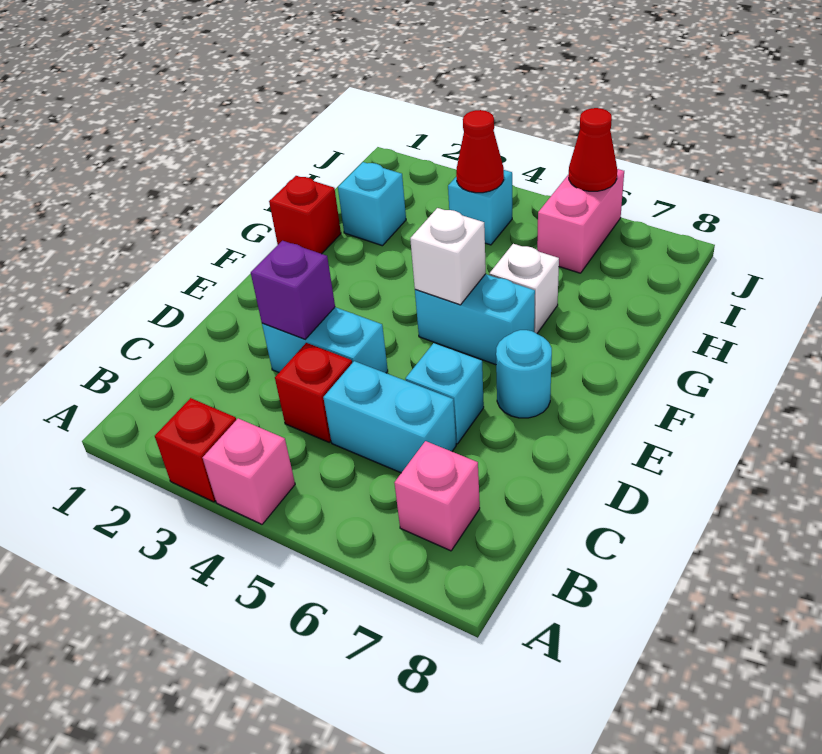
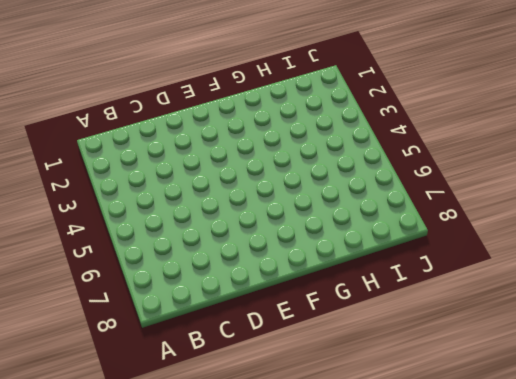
none -> red brick A3 level 1
none -> pink brick A4 level 1
none -> pink brick B7 level 1

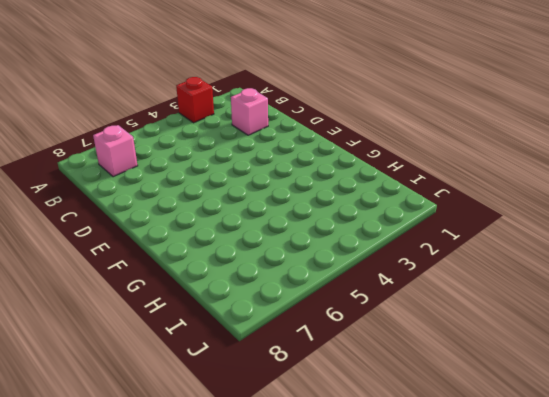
pink brick C2 level 1 -> pink brick A4 level 1
none -> red brick C4 level 1
none -> cyan brick C5:C6 level 1
none -> cyan brick D3:D4 level 1

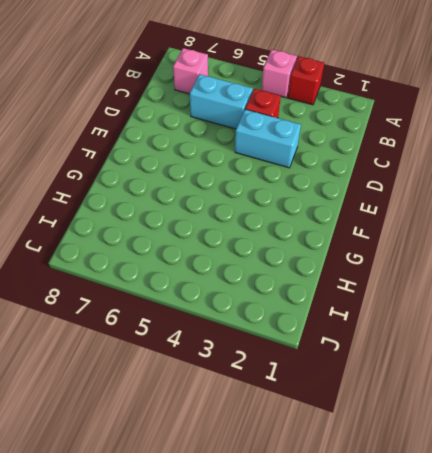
none -> cyan brick D6 level 1
none -> cyan round brick E7 level 1
none -> cyan brick F5:F6 level 1

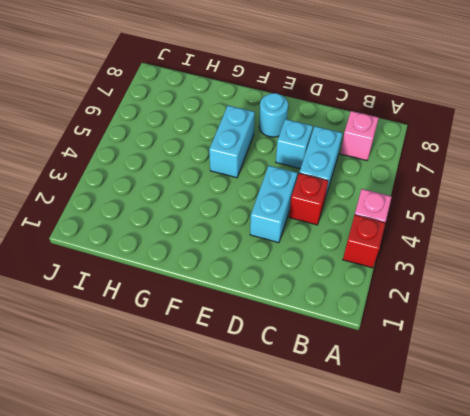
none -> red brick G1 level 1
none -> white brick G6 level 1
none -> cyan brick H2 level 1

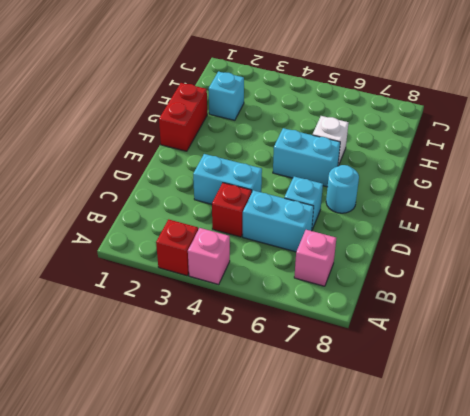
red brick F1:G1 level 1 -> red brick G1 level 1
none -> cyan brick I4 level 1
none -> pink brick I6:J6 level 1
none -> purple brick D3 level 2

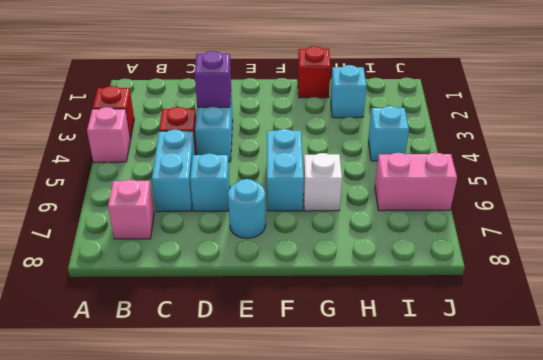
none -> white brick F5 level 2
none -> red cone I4 level 2
none -> red cone J6 level 2

